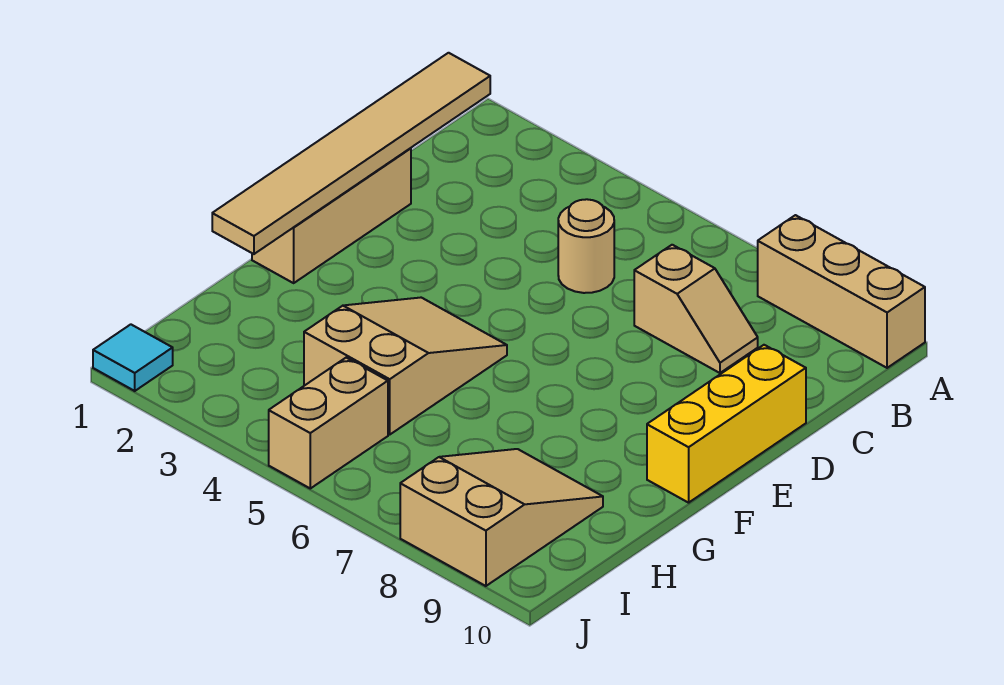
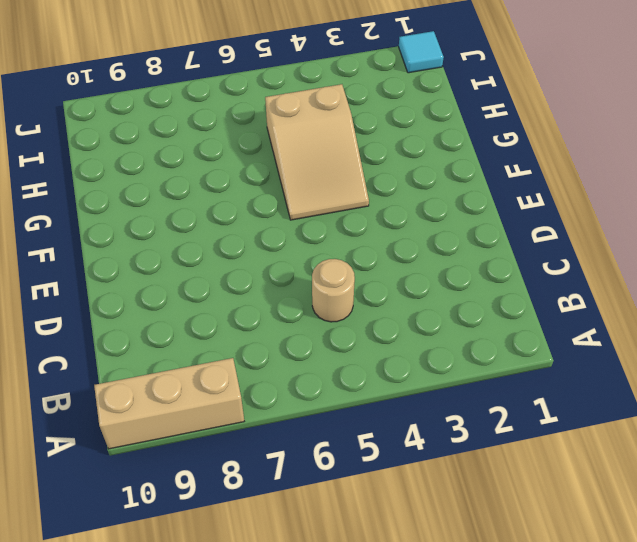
none -> tan slope C7:C8 level 1 top 7
none -> tan brick D1:F1 level 1

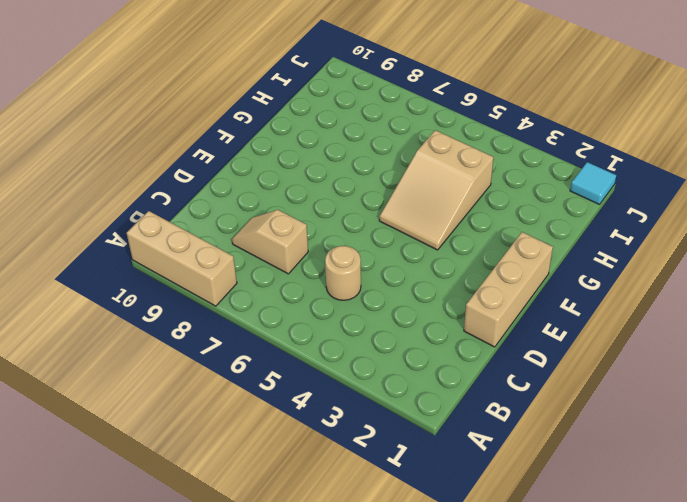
none -> yellow brick D10:F10 level 1
none -> tan slope H8:J9 level 1 top J

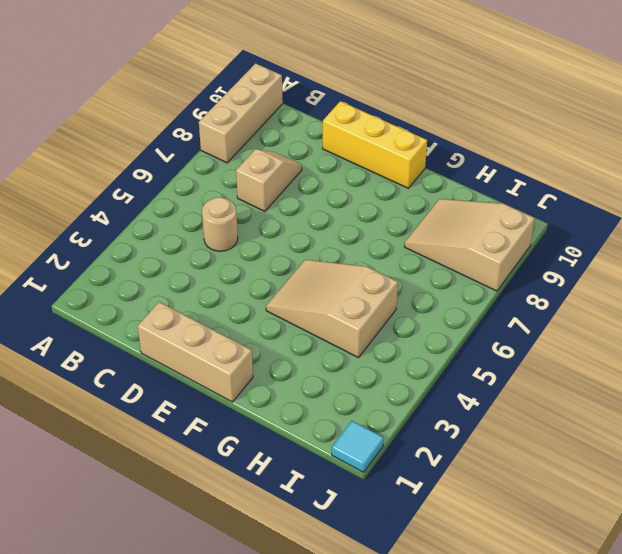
none -> tan brick I5:J5 level 1
none -> tan tile B1:G1 level 2

